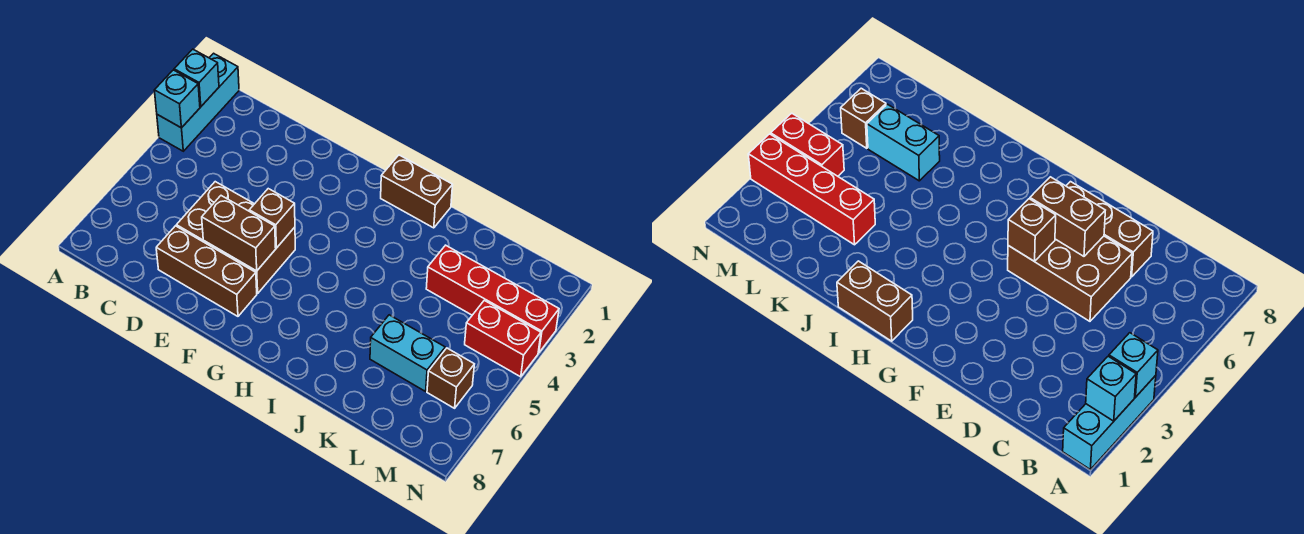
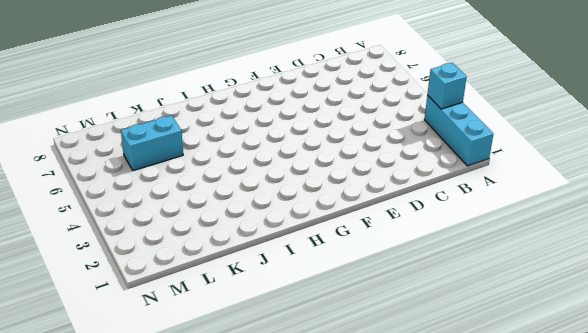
none -> brown brick D5:F6 level 1
none -> brown brick D7:F7 level 1
none -> brown brick H1:I1 level 1

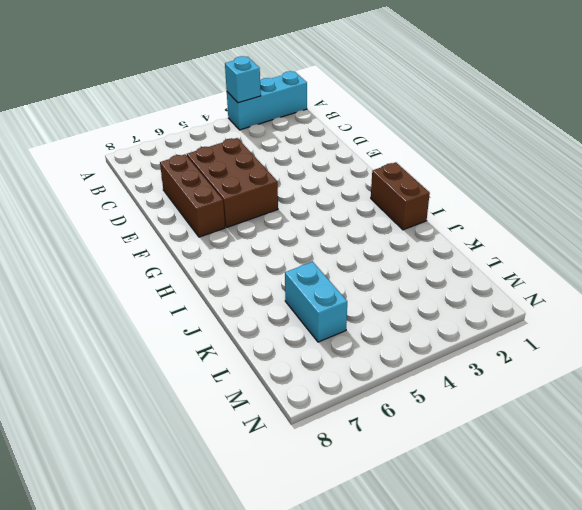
none -> red brick K3:N3 level 1
none -> red brick M4:N4 level 1
none -> brown brick M6 level 1

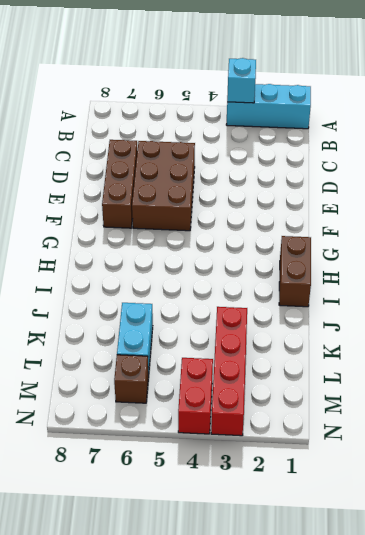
none -> cyan brick A2 level 2
none -> brown brick E6:F6 level 2
none -> brown brick F5 level 2

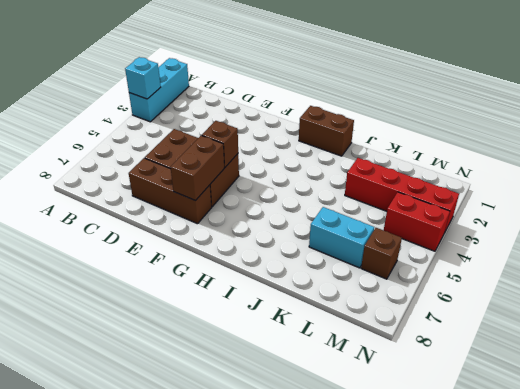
brown brick F6:F7 level 2 -> brown brick E6:F6 level 2
none -> cyan brick A2 level 2

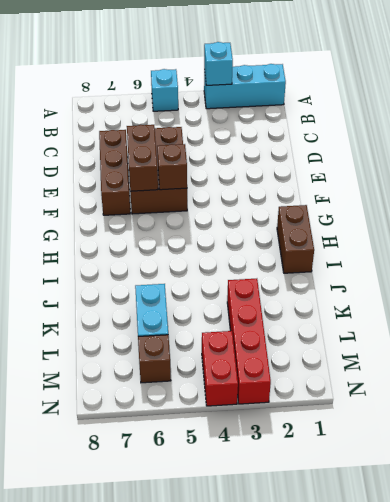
cyan brick A5 level 1 -> cyan brick A2 level 2

